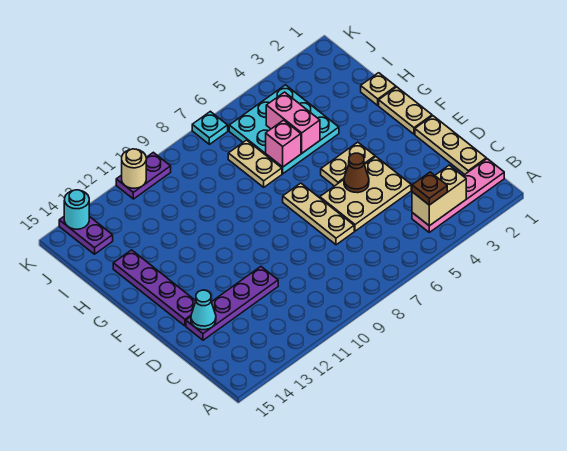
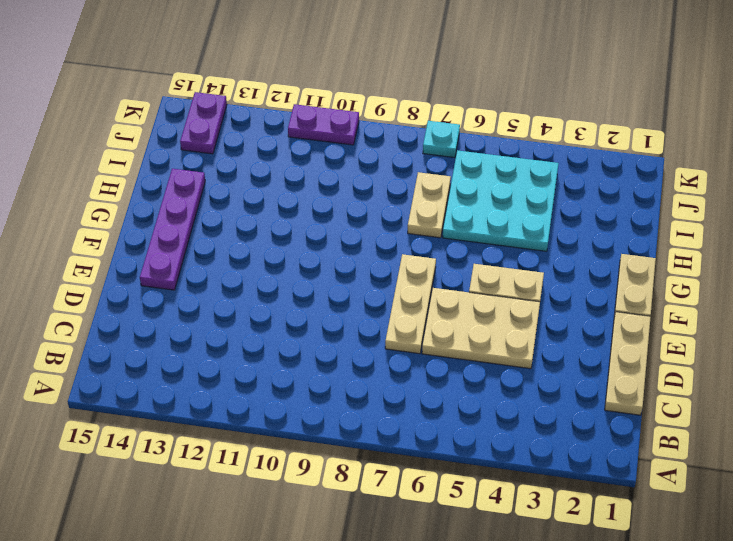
none -> pink plate B1:B4 level 1
none -> purple plate D11:D14 level 1
none -> tan plate H1 level 1

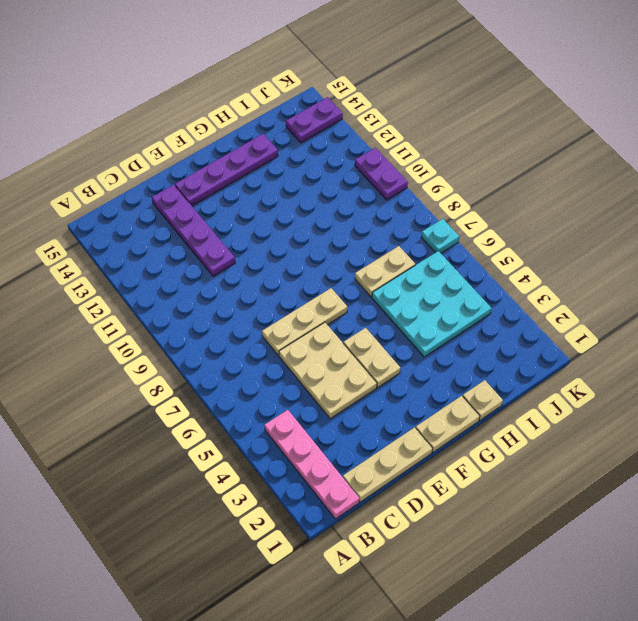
none -> tan brick B3:B4 level 2
none -> cyan cone D14 level 2
none -> brown cone E5 level 2

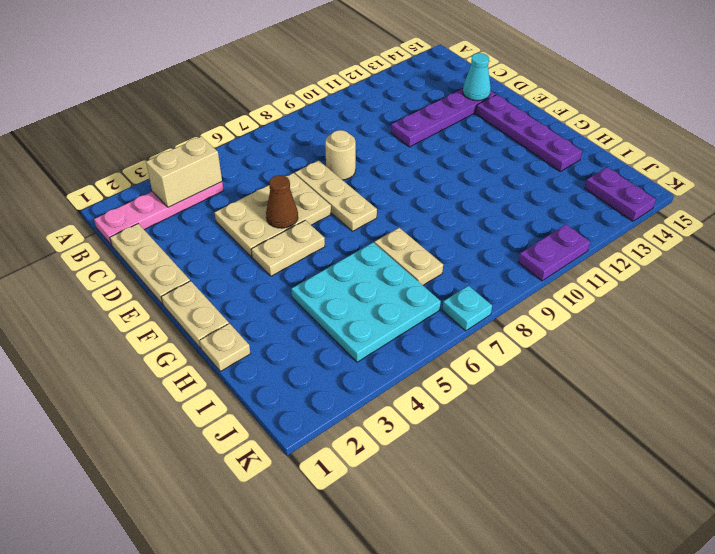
tan round brick D8 level 1 -> tan round brick K11 level 2
none -> pink brick H5:I5 level 2
none -> pink brick H6 level 2
none -> cyan round brick K14 level 2

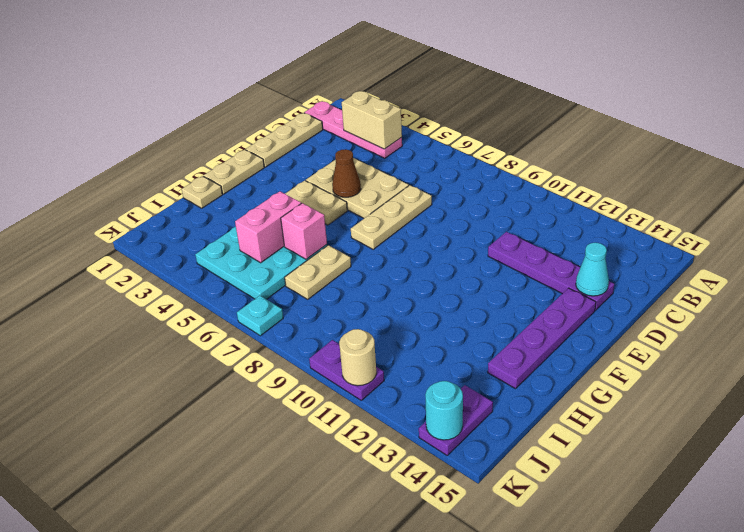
none -> brown plate B4 level 3

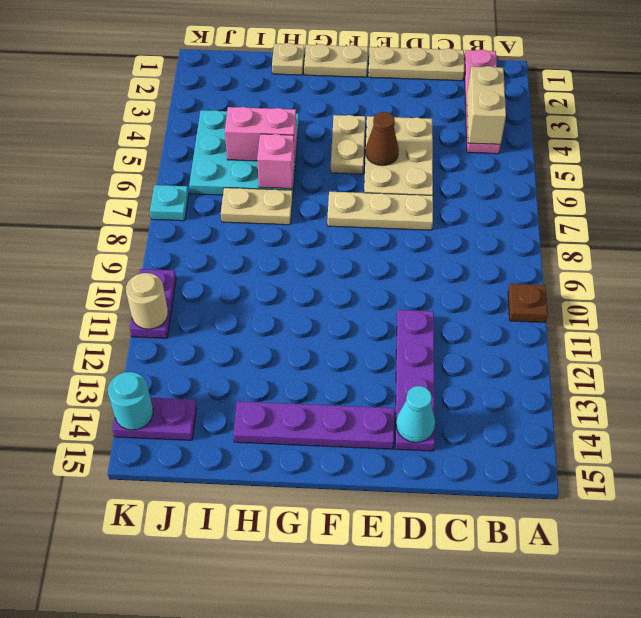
brown plate A10 level 1 -> brown plate B4 level 3

